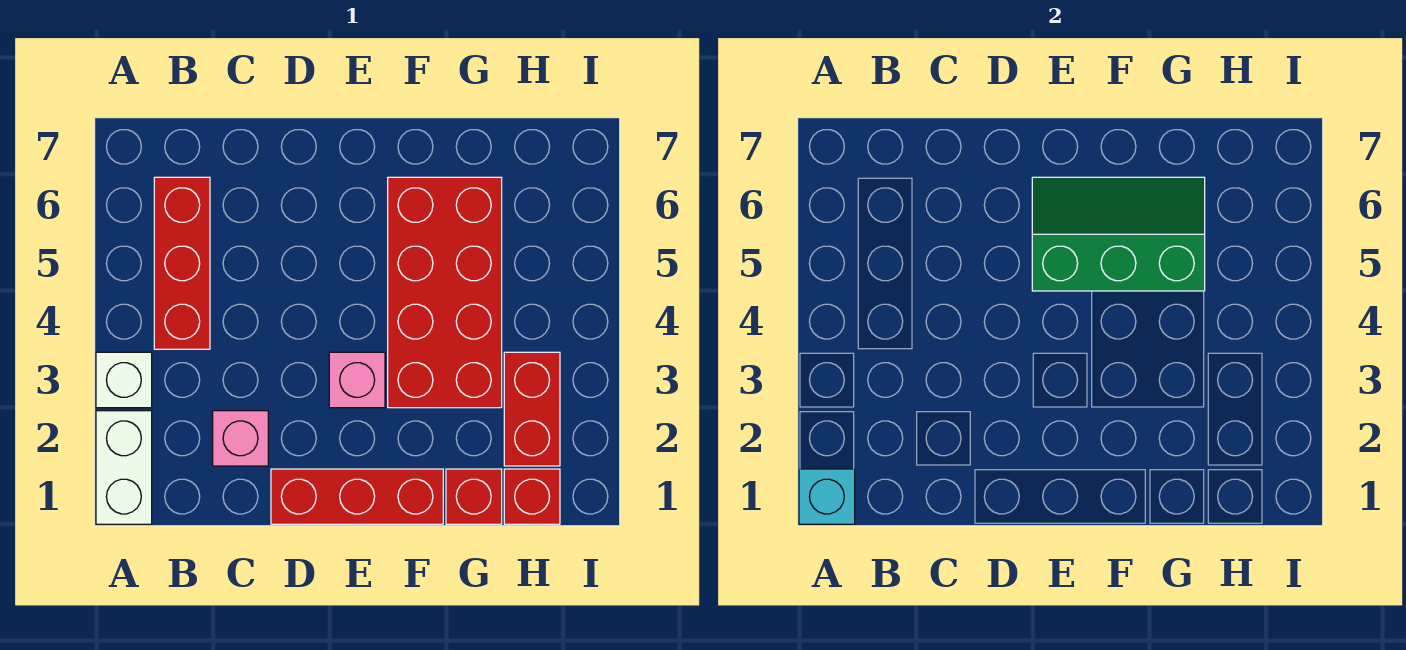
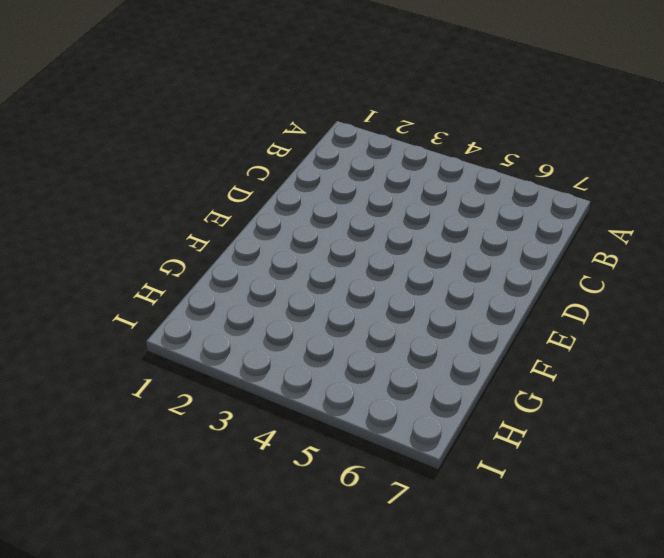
none -> white brick A1:A2 level 1
none -> white brick A3 level 1
none -> red brick B4:B6 level 1

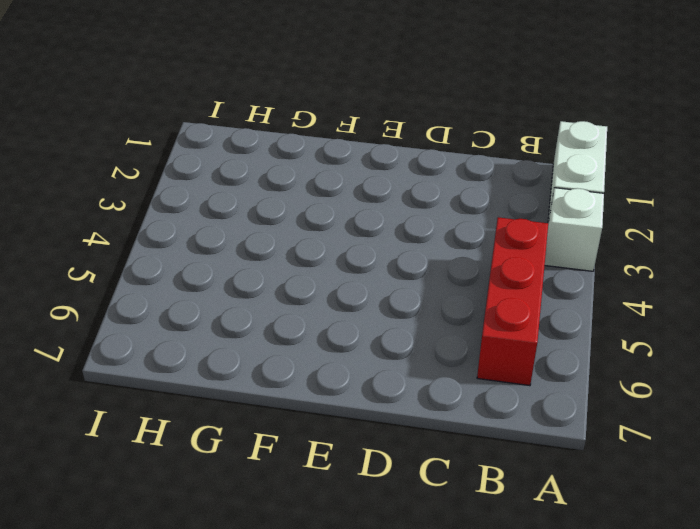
none -> pink brick C2 level 1
none -> red brick D1:F1 level 1
none -> pink brick E3 level 1

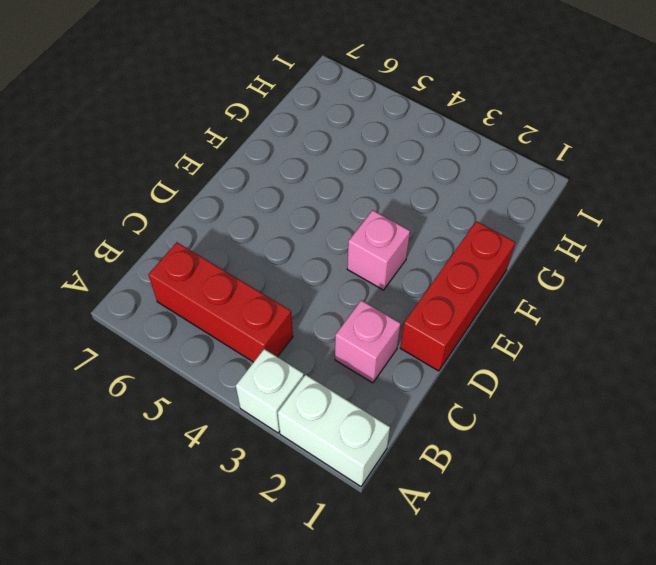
none -> red brick F3:G6 level 1
none -> red brick G1 level 1
none -> red brick H1 level 1

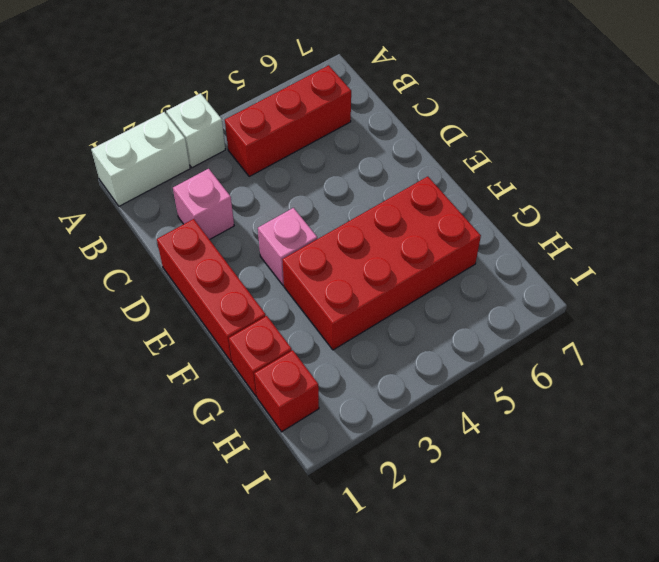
none -> red brick H2:H3 level 1
none -> cyan brick A1 level 2
none -> green slope E5:G6 level 2 top 5

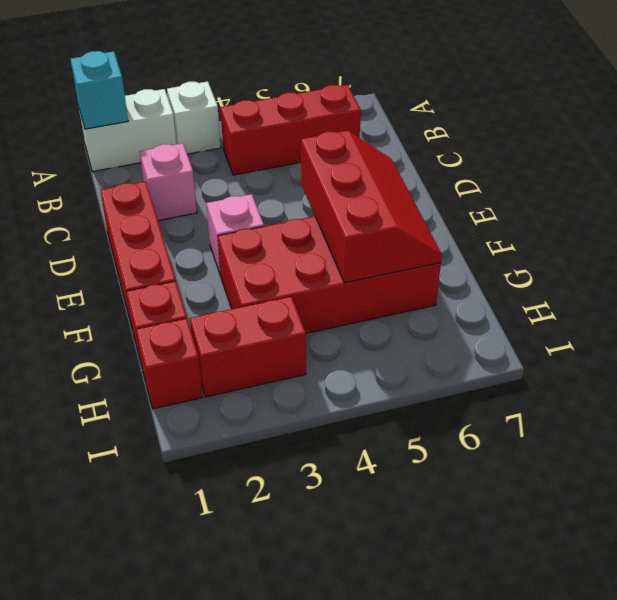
red slope E5:G6 level 2 top 5 -> green slope E5:G6 level 2 top 5

